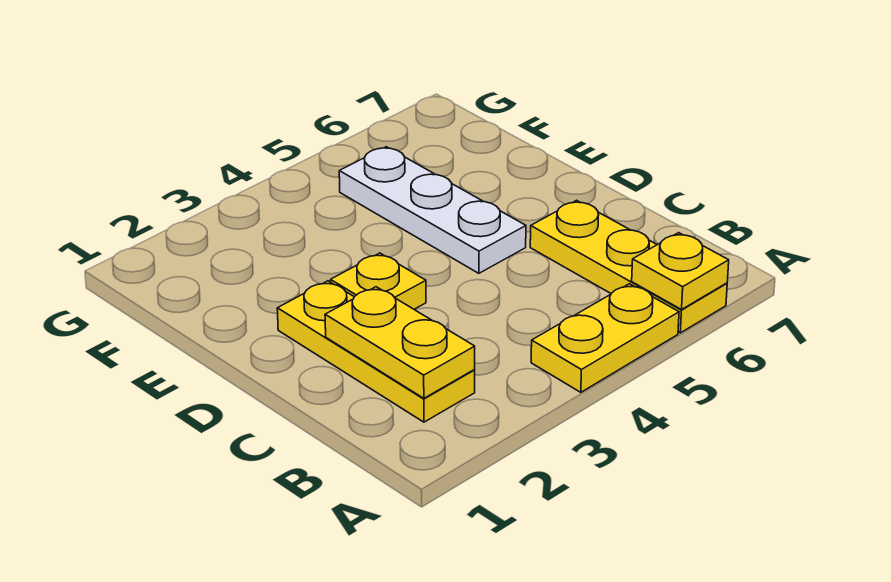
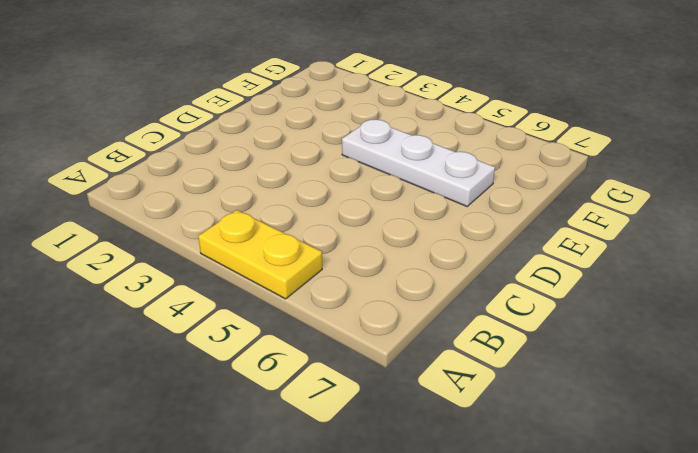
white plate E4:E6 level 1 -> white plate D5:F5 level 1
none -> yellow plate A6:C6 level 1
none -> yellow plate B2:D2 level 1

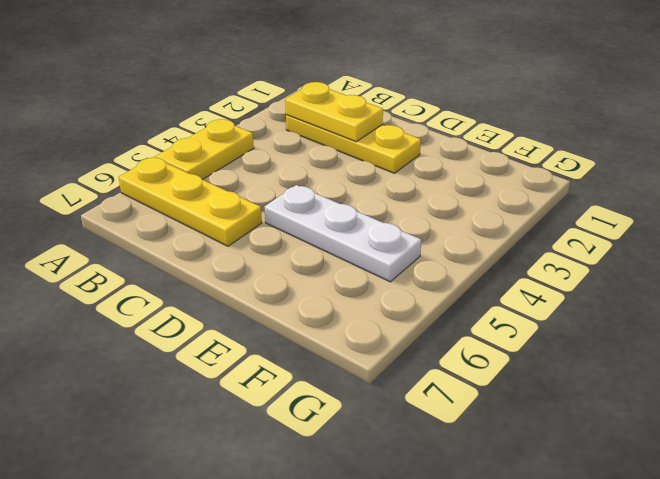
none -> yellow plate D3 level 1
none -> yellow plate A6 level 2

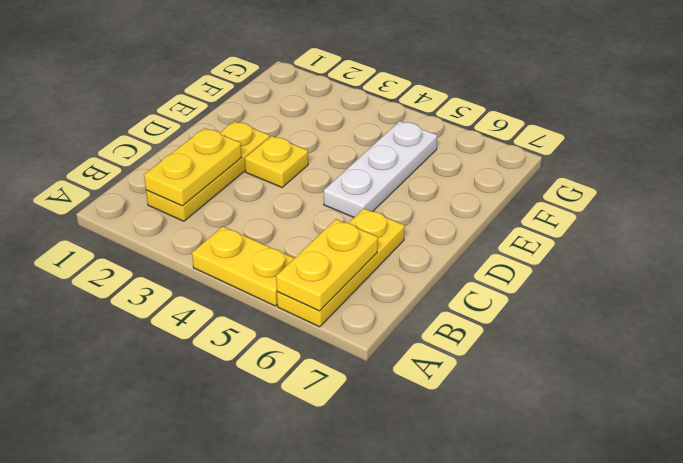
yellow plate A6:B6 level 2 -> yellow plate A6 level 2

